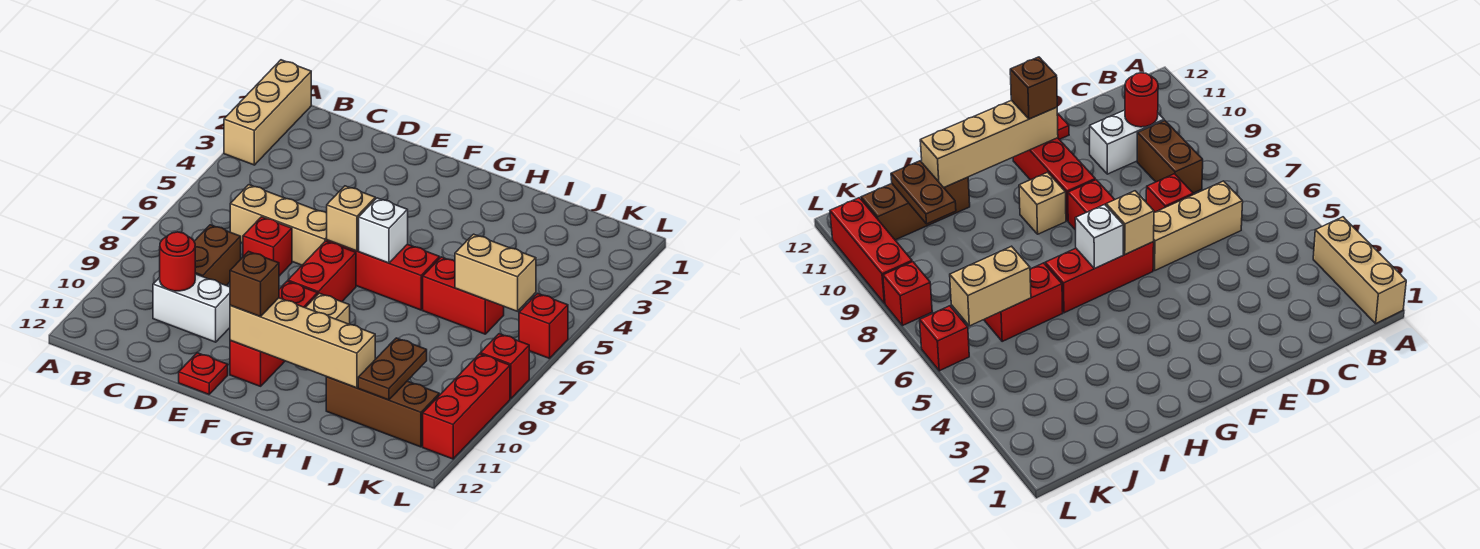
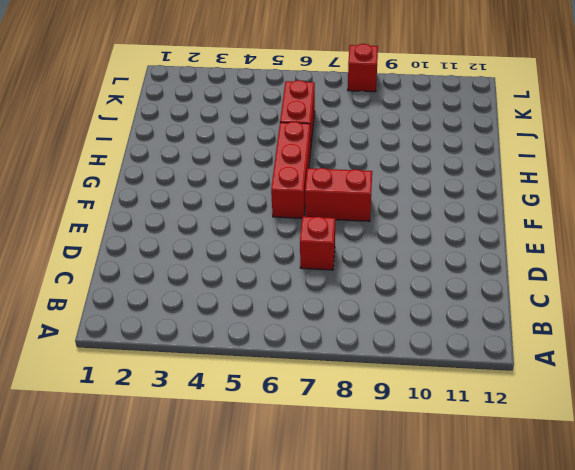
none -> tan brick A1:A3 level 1
none -> tan brick C6:E6 level 1
none -> brown brick C8:C9 level 1

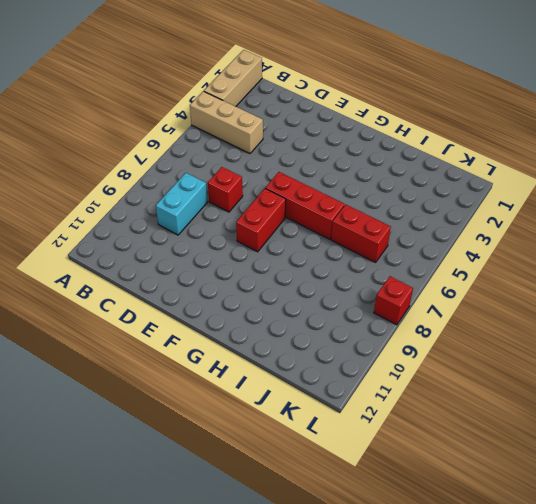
tan brick A4:C4 level 1 -> tan brick C6:E6 level 1
cyan brick C8:C9 level 1 -> brown brick C8:C9 level 1
none -> white brick C10:D10 level 1
none -> red plate E12 level 1
none -> red brick F9:F11 level 1

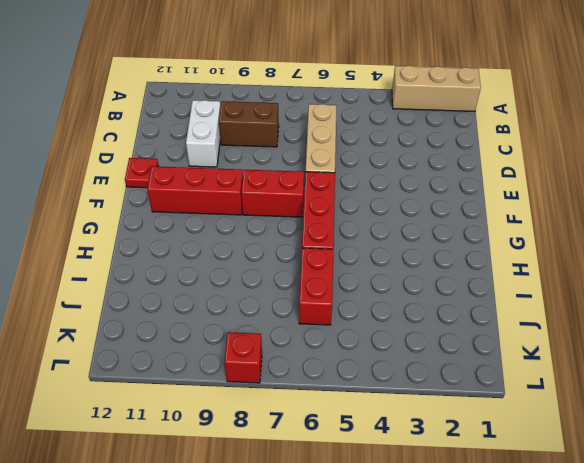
none -> red brick D7 level 1
none -> tan brick G9 level 1
none -> brown brick I11:K11 level 1

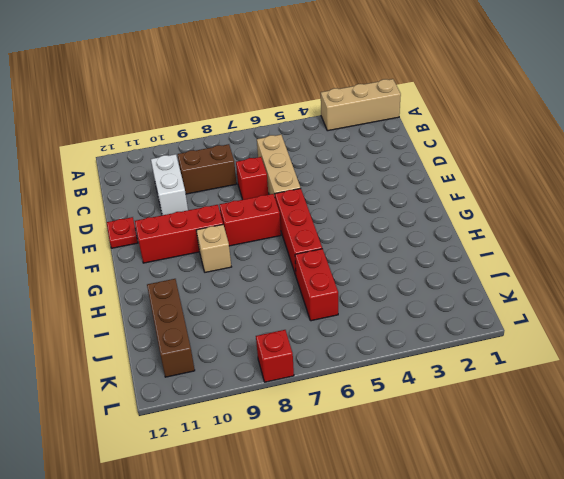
none -> red brick L6 level 1
none -> red brick L9:L11 level 1
none -> red round brick C10 level 2

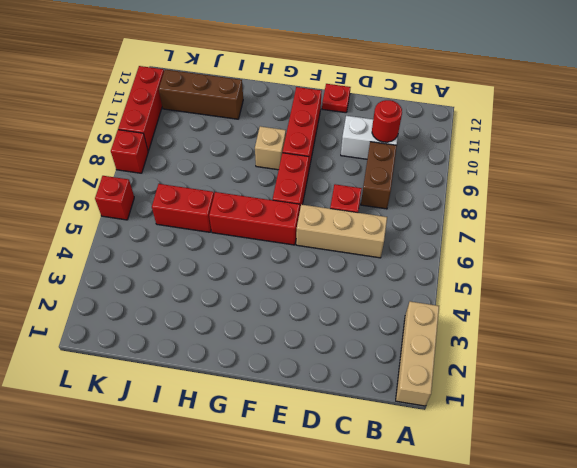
none -> tan brick F6 level 2
none -> tan brick F11:I11 level 2
none -> white brick G6 level 2

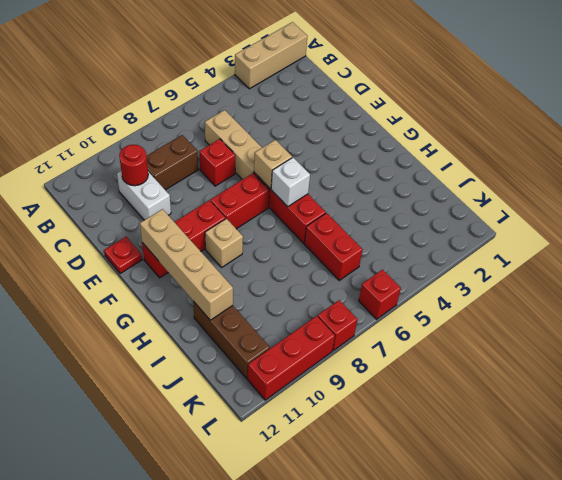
none -> tan brick J6:K6 level 2
none -> brown plate J10:J11 level 2
none -> brown brick F11 level 3

